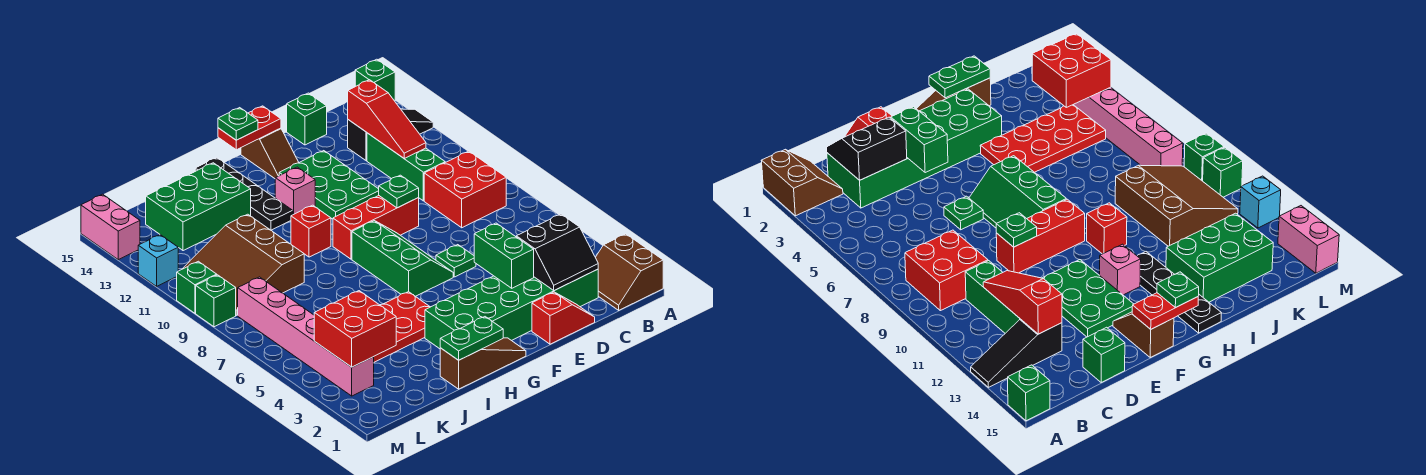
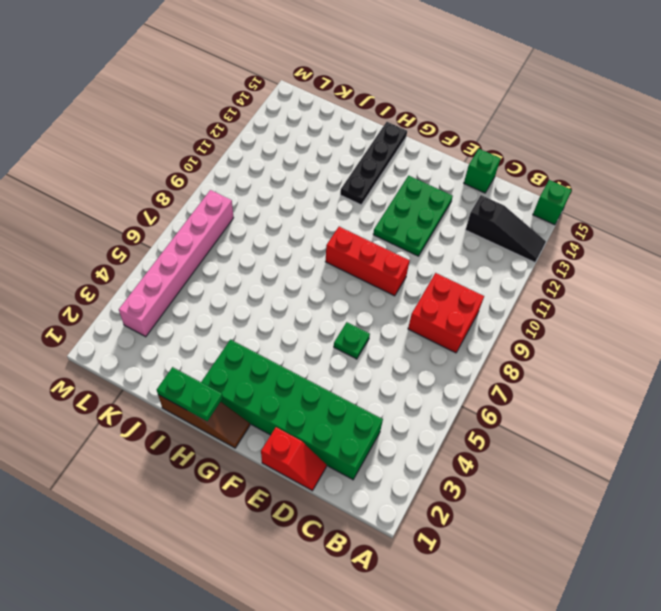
none -> brown slope A1:B2 level 1 top A
none -> green brick C10:C12 level 1
none -> green slope F6:G8 level 1 top G
none -> brown slope F14:F15 level 1 top 15

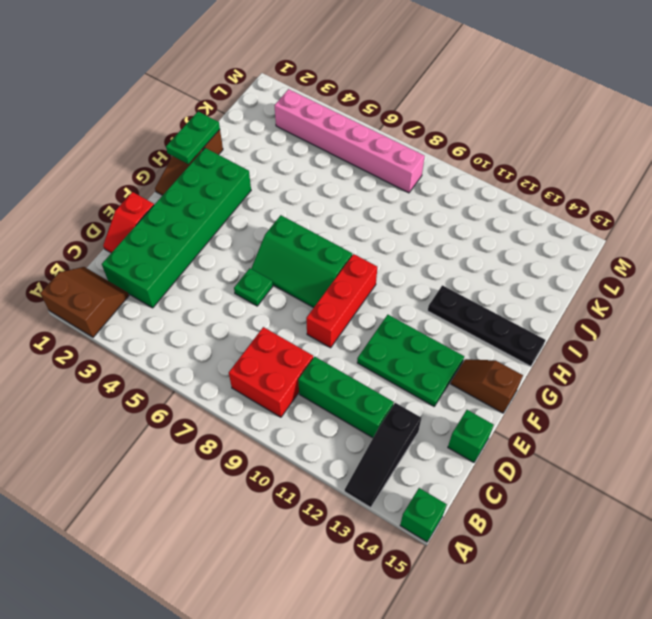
none -> pink brick G12 level 1
none -> red plate H4:K5 level 1
none -> red brick H10 level 1
none -> green brick I13:K14 level 1

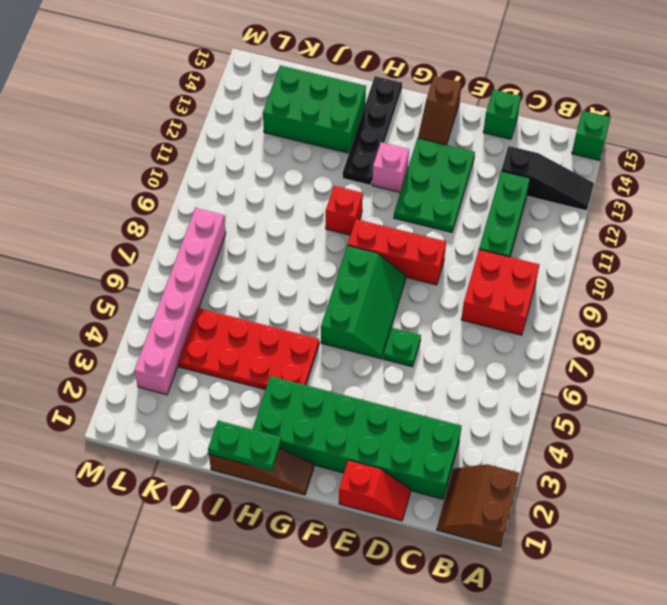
none -> brown slope J9:L11 level 1 top J
none -> green brick M9 level 1
none -> green brick M10 level 1
none -> cyan brick M12 level 1

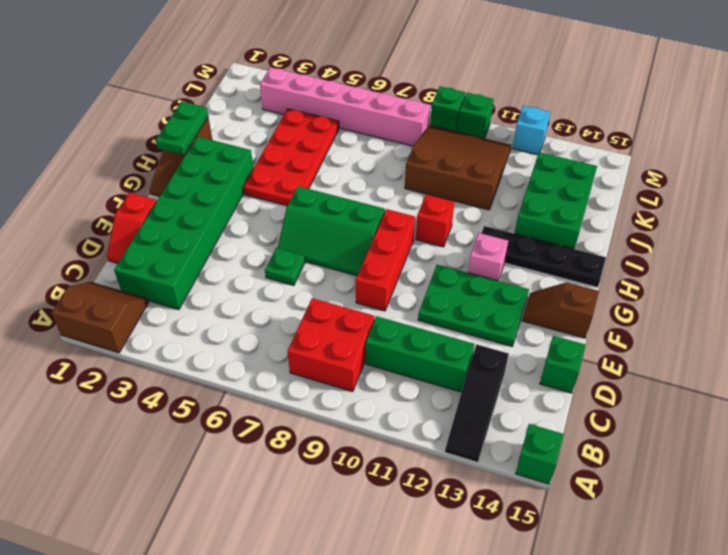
none -> pink brick M14:M15 level 1
none -> black slope C2:D3 level 2 top 3
none -> red slope C11:C13 level 2 top 13
none -> green brick E3:E4 level 2

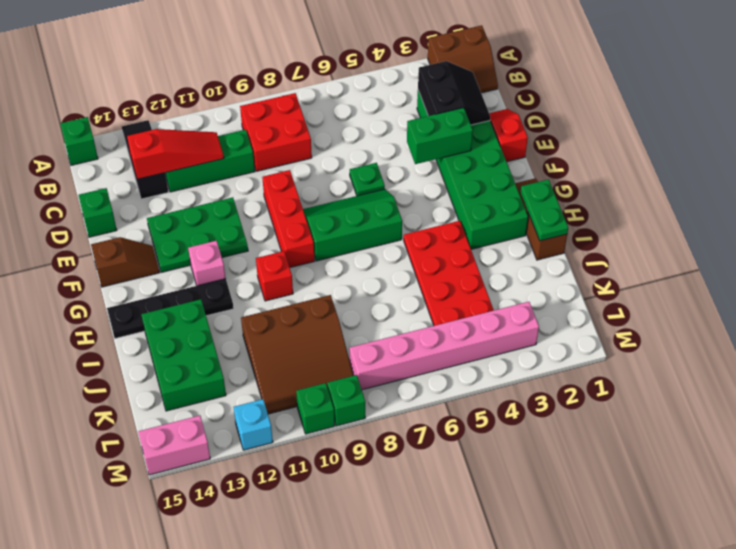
none -> green plate E9 level 2
none -> red plate F15:G15 level 2
none -> red brick K3:L4 level 2
none -> green plate G15 level 3

